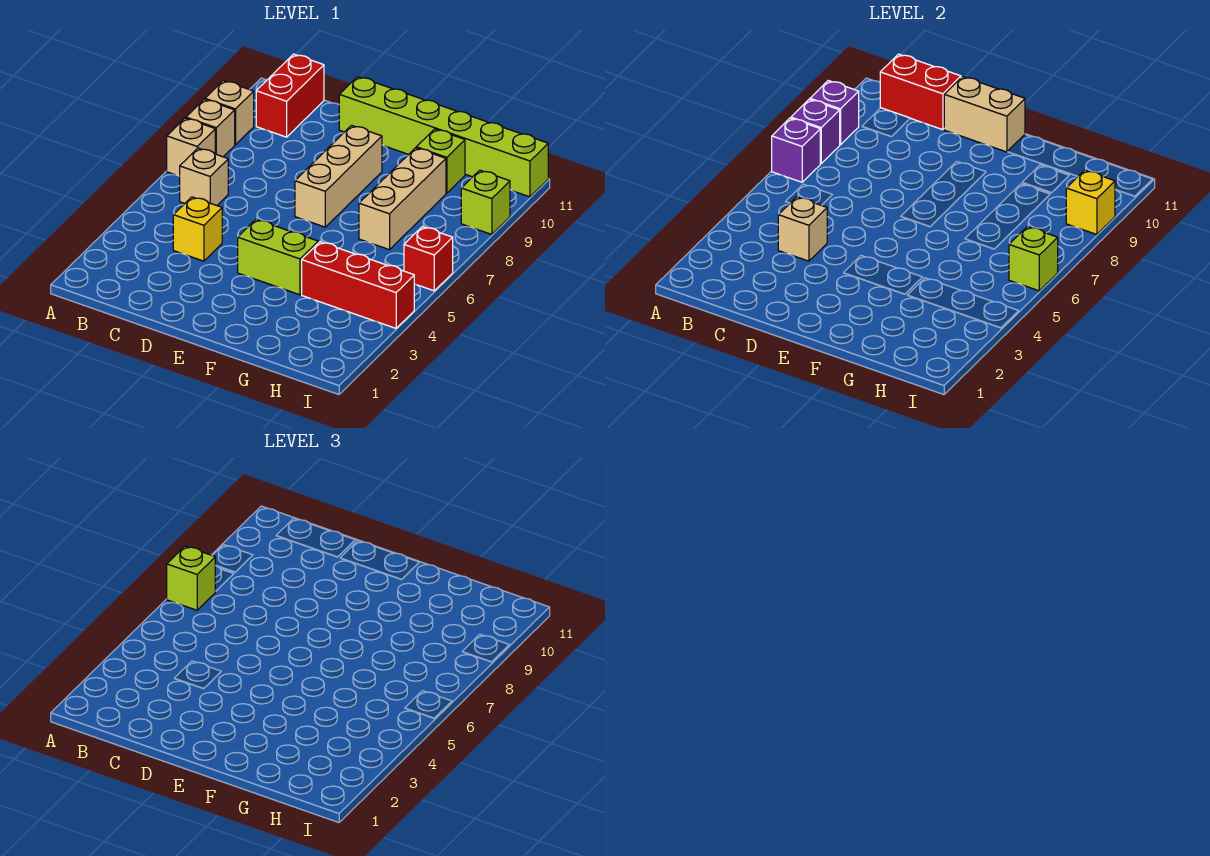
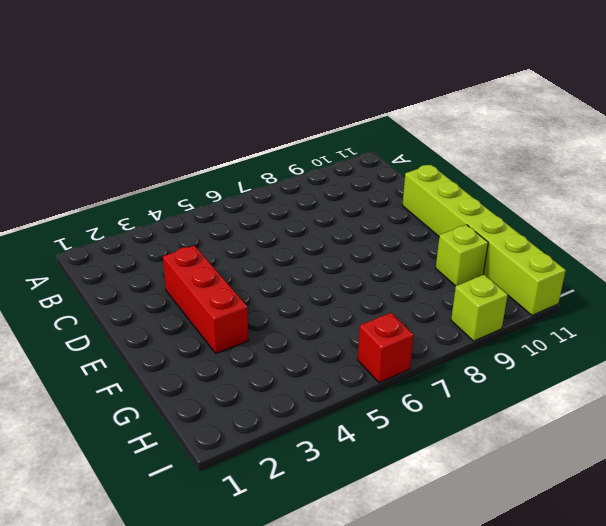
red brick D3:F3 level 1 -> red brick G4:I4 level 1
none -> tan brick A7 level 1
none -> tan brick A8 level 1
none -> tan brick A9 level 1

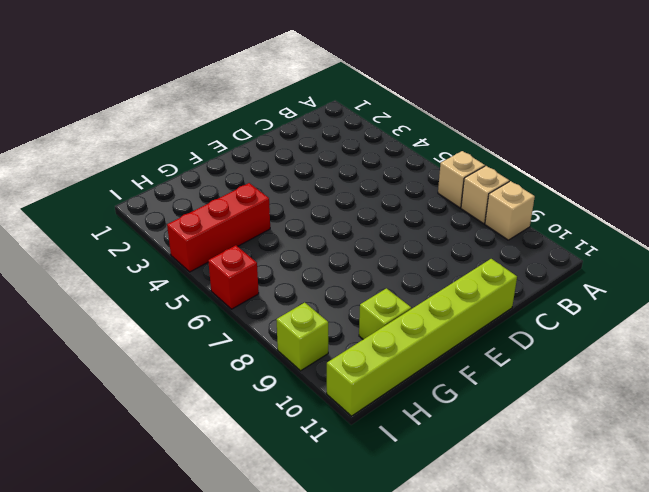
none -> tan brick B6 level 1
none -> red brick B10:B11 level 1
none -> yellow brick C4 level 1

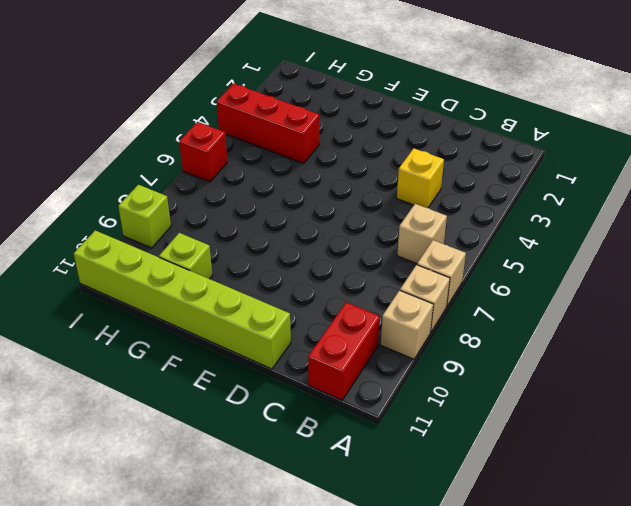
none -> lime brick E4:F4 level 1
none -> tan brick E7:E9 level 1
none -> tan brick G7:G9 level 1

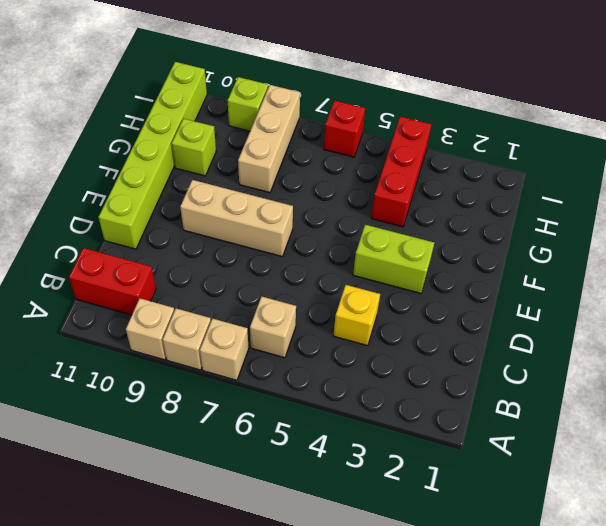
lime brick E3:E4 level 1 -> lime brick E4:F4 level 1
tan brick G8:I8 level 1 -> tan brick G7:G9 level 1
none -> purple brick A7 level 2
none -> purple brick A8 level 2
none -> purple brick A9 level 2

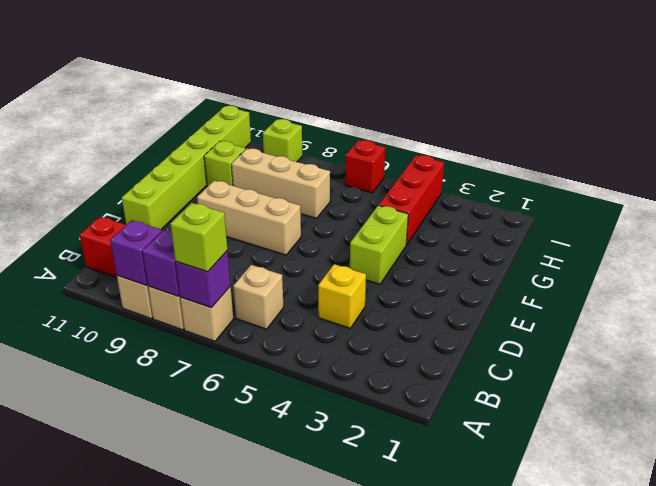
none -> red brick B11:C11 level 2
none -> tan brick C4 level 2
none -> tan brick D11:E11 level 2

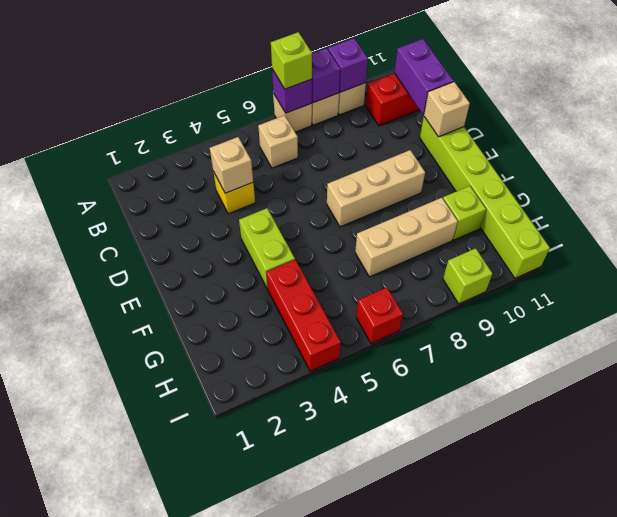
purple brick B11:C11 level 2 -> red brick B11:C11 level 2
tan brick D11 level 2 -> tan brick D11:E11 level 2
none -> lime brick I6 level 2
none -> yellow brick I9 level 2

